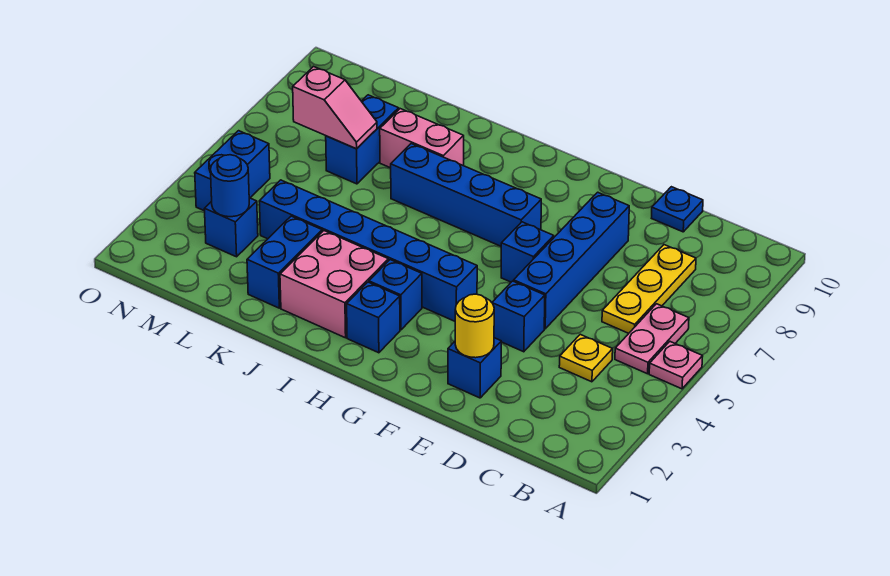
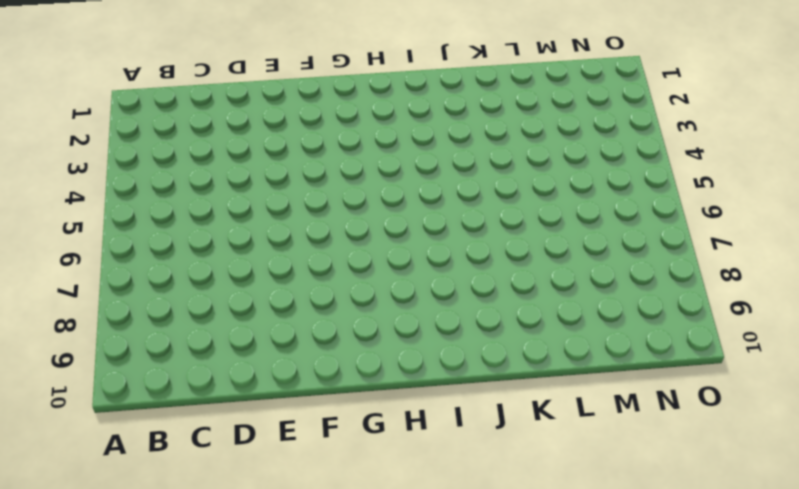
none -> pink plate A5 level 1
none -> pink plate B5:B6 level 1
none -> yellow plate C4 level 1

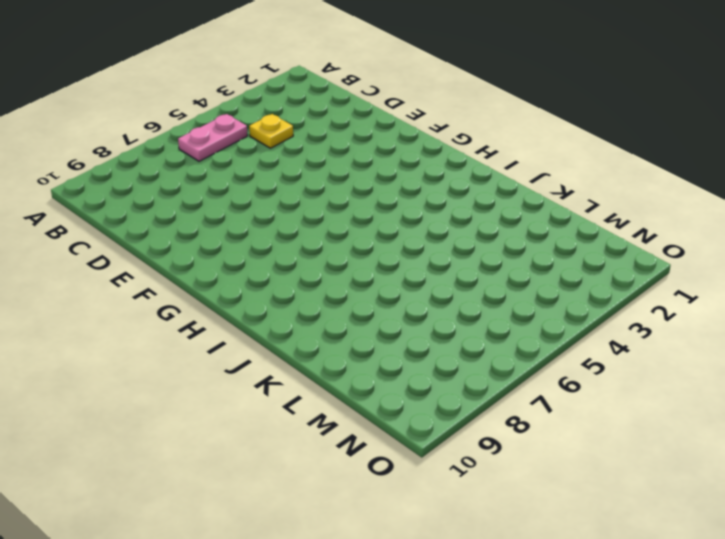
none -> pink plate A5 level 1
none -> yellow plate C6:C8 level 1
none -> blue plate D10 level 1

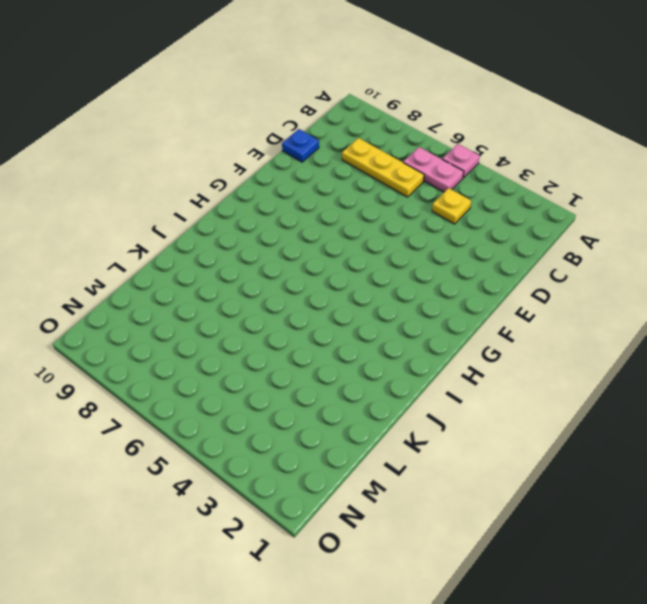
none -> blue brick E2 level 1
none -> blue brick E4 level 1
none -> blue brick E5:E8 level 1

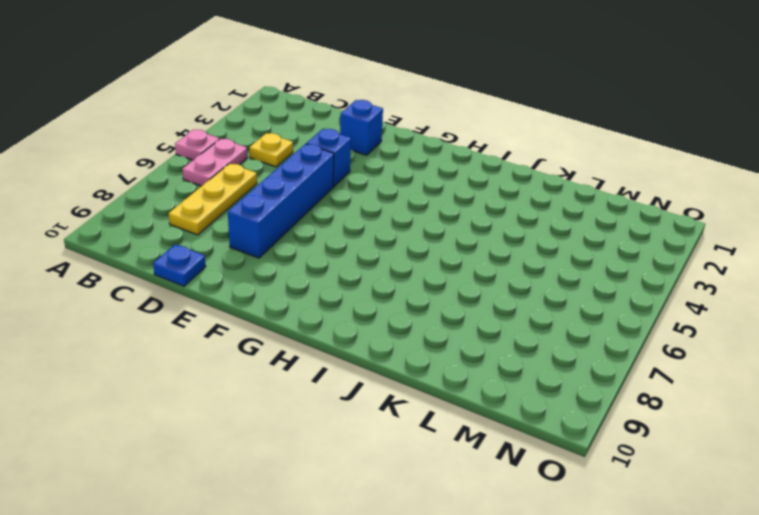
none -> blue brick F6 level 1
none -> blue brick G4:L4 level 1
none -> blue brick G7:J7 level 1

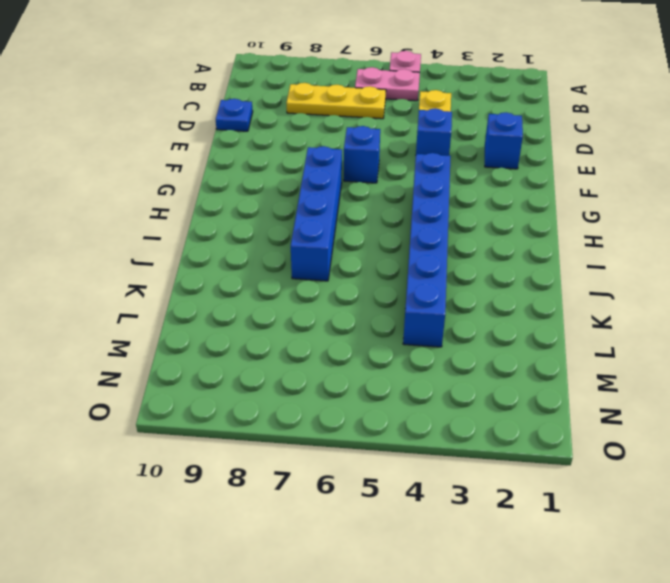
none -> blue brick E5:E8 level 1
none -> blue brick H2 level 1
none -> blue brick H3 level 1

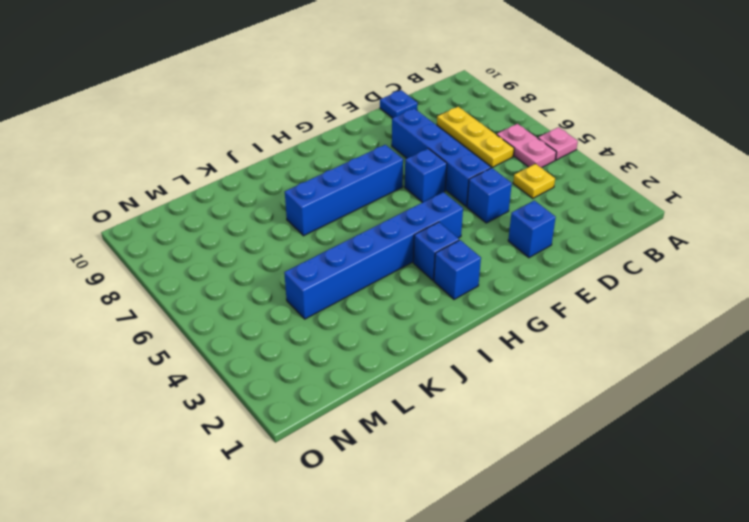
none -> pink brick I2:J3 level 1
none -> pink brick J8:K8 level 1
none -> blue brick K2:K3 level 1

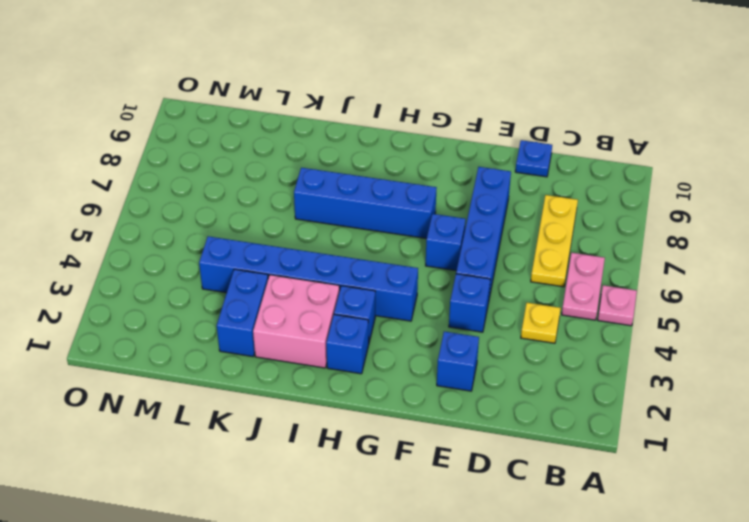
none -> pink brick J8:K8 level 1
none -> blue brick L7:L8 level 1
none -> blue brick M3 level 1

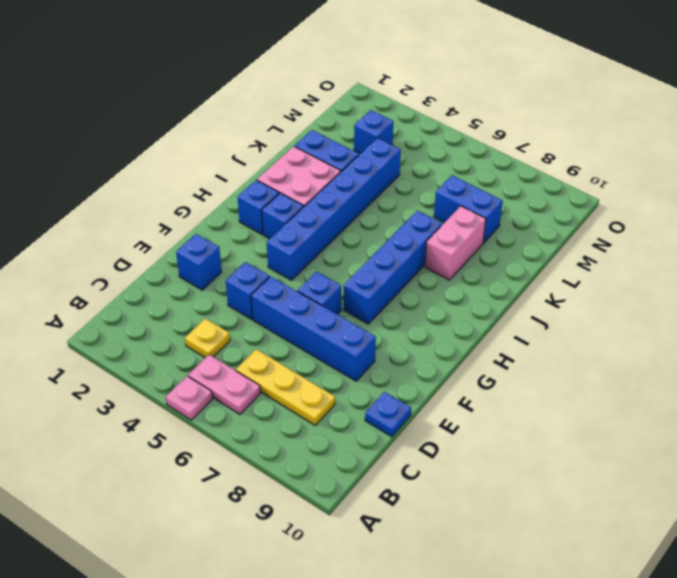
none -> blue brick N4:N5 level 1
none -> yellow round brick E2 level 2
none -> pink slope L7:M7 level 2 top M

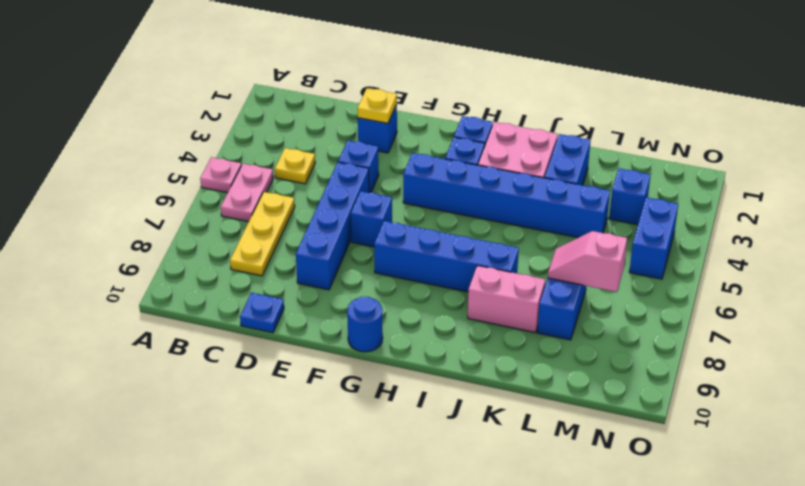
yellow plate E2 level 2 -> yellow round brick E2 level 2
blue round brick G10 level 1 -> blue round brick M3 level 2

